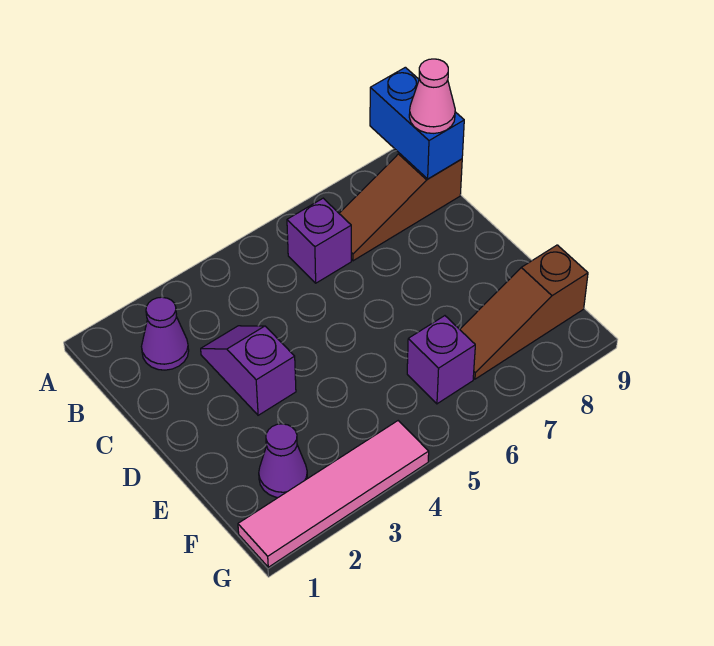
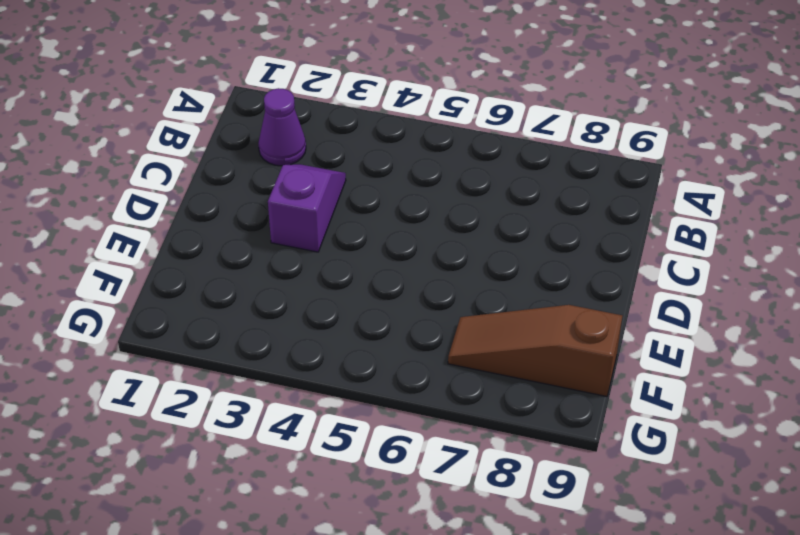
none -> purple brick B6 level 1
none -> brown slope B7:B9 level 1 top 9

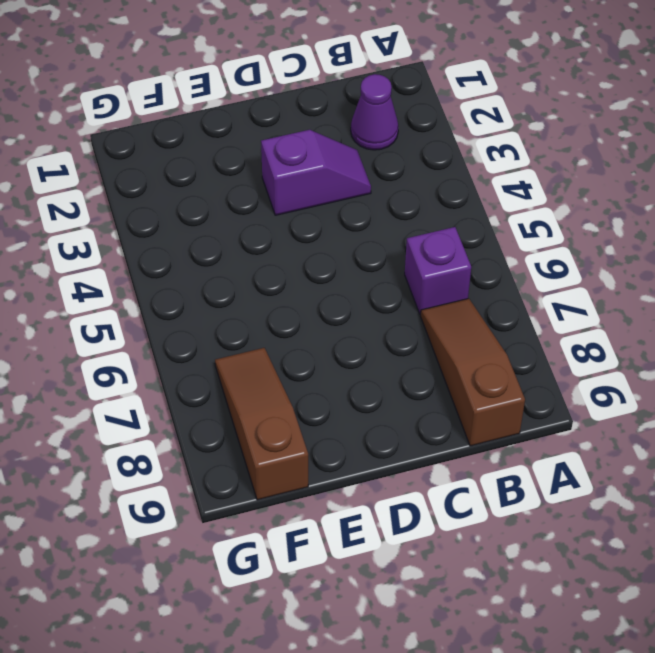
none -> purple cone F2 level 1
none -> purple brick F6 level 1

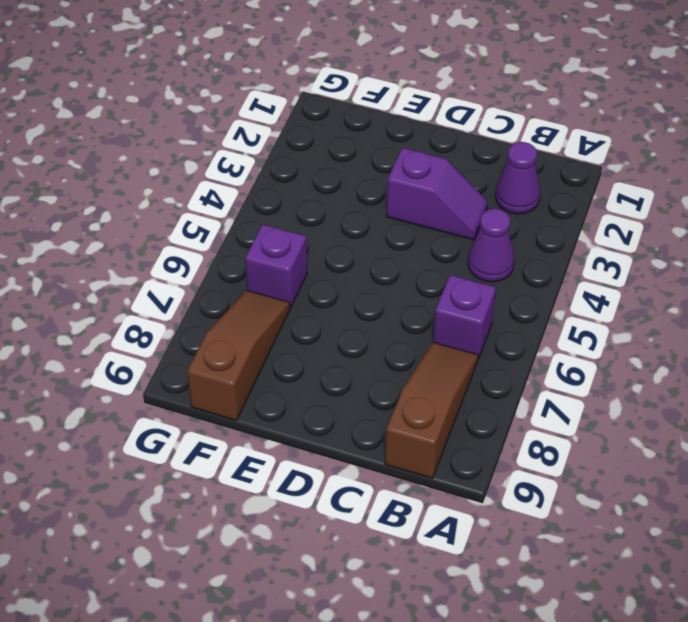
purple cone B4 level 1 -> purple cone F2 level 1
none -> pink tile G1:G4 level 1
none -> blue brick A9:B9 level 2

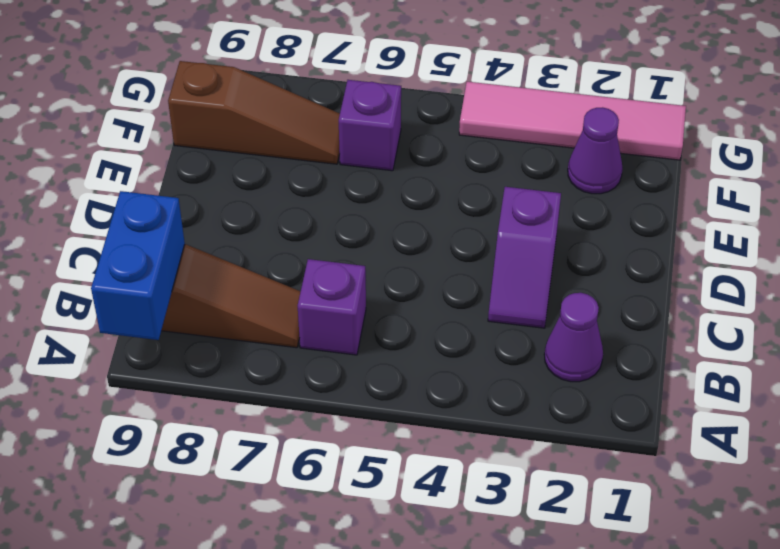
none -> pink cone B9 level 3

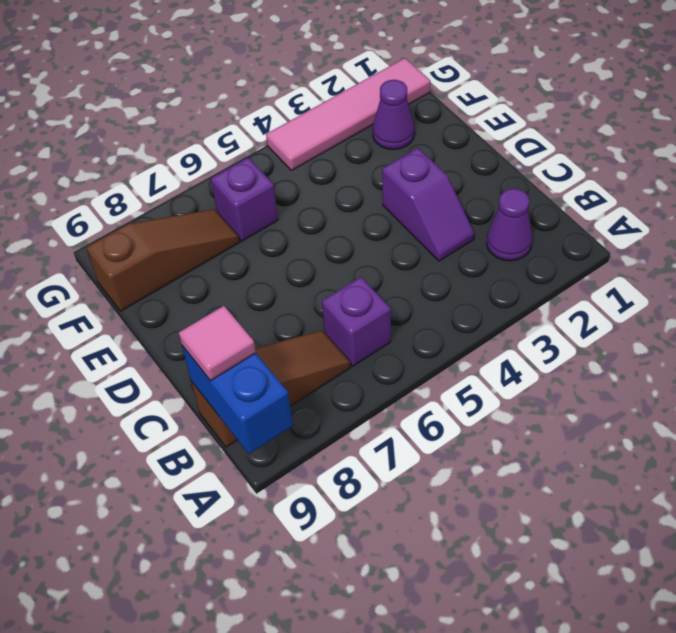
pink tile B9 level 3 -> pink cone B9 level 3

